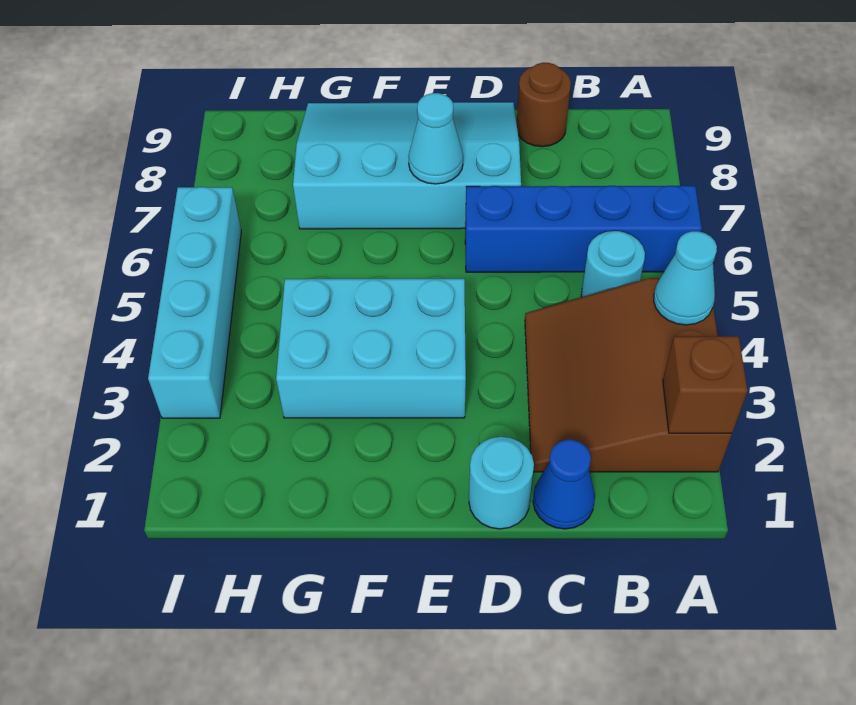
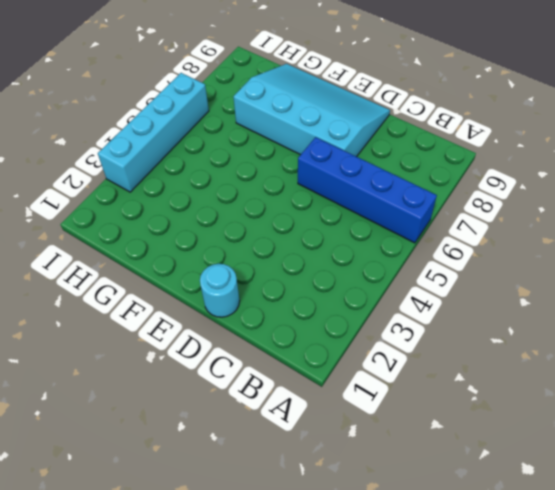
none -> brown slope A2:C4 level 1 top A
none -> cyan round brick B5 level 1
none -> blue cone C1 level 1

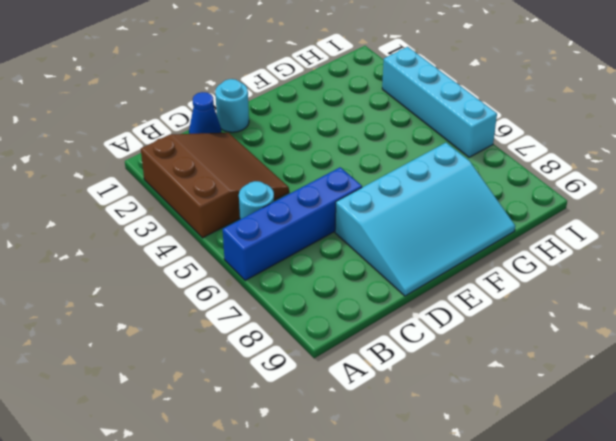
none -> brown round brick C9 level 1
none -> cyan brick E3:G4 level 1
none -> brown brick A2 level 2

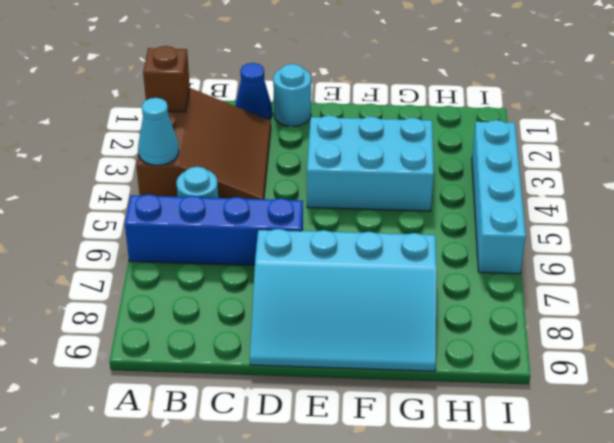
none -> brown round brick C9 level 1
none -> cyan cone E7 level 2

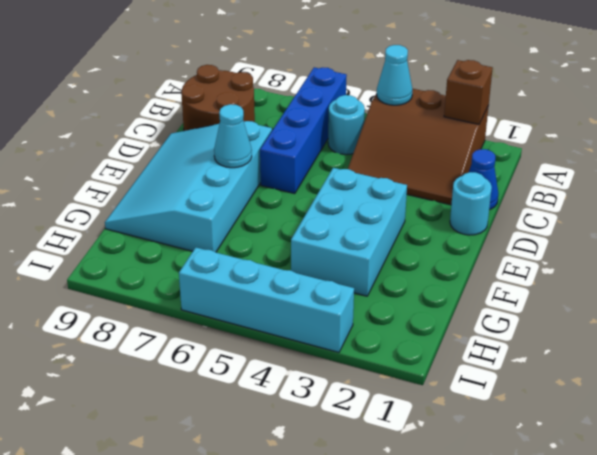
brown round brick B8:C9 level 1 -> brown round brick C9 level 1

